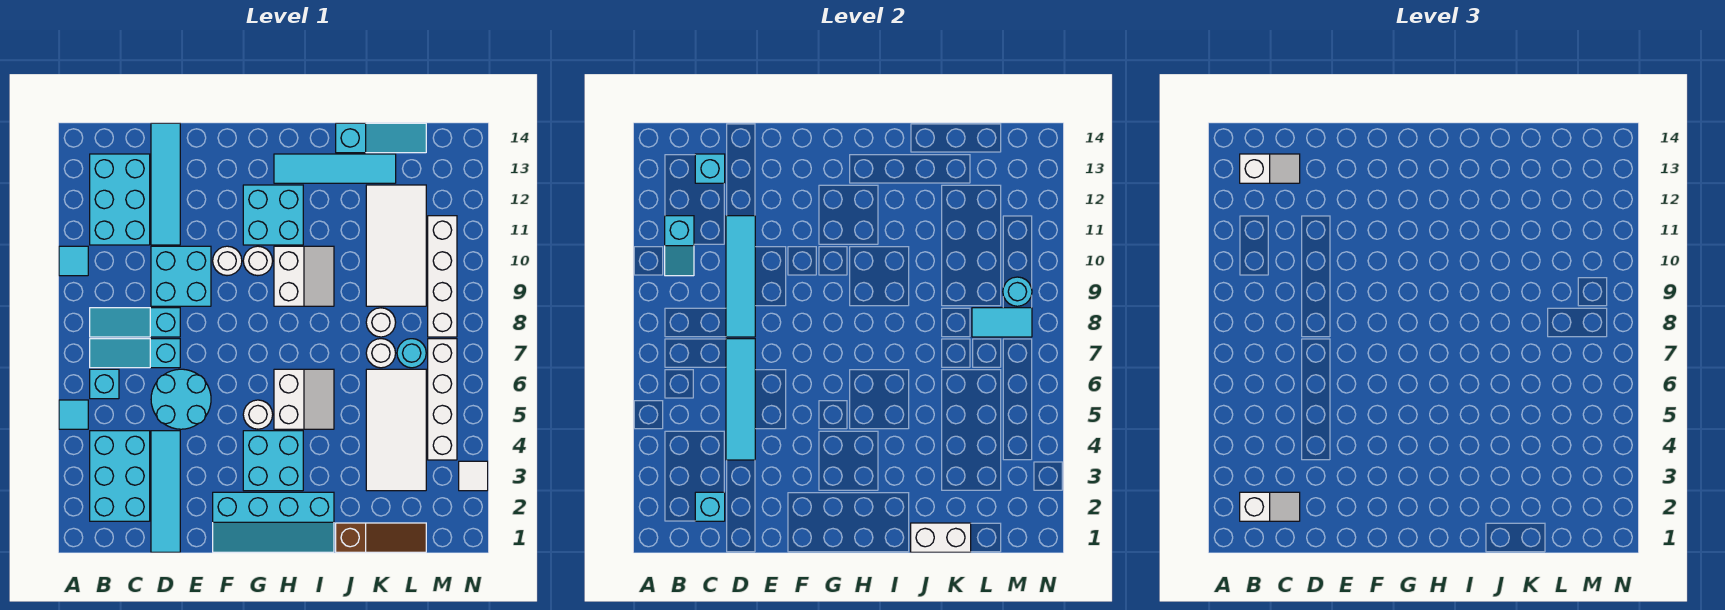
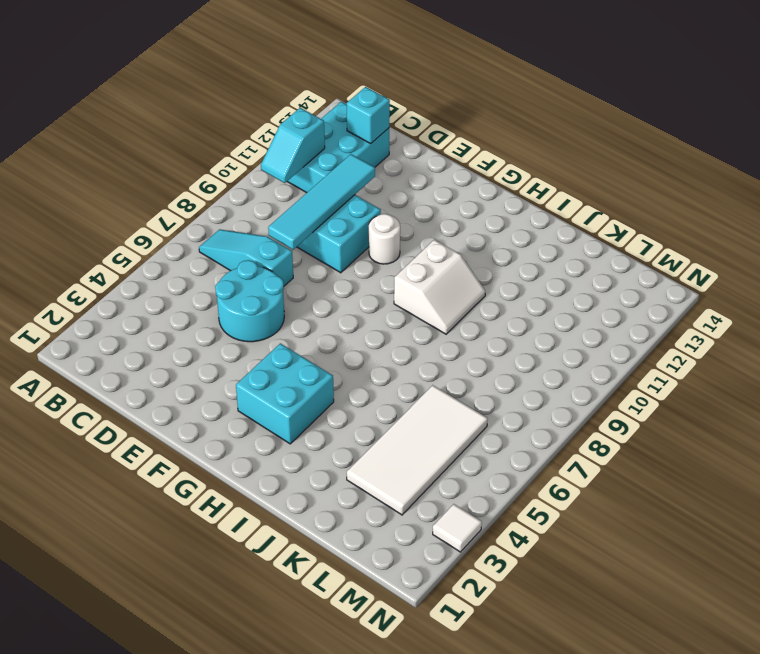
none -> cyan tile A5 level 1
none -> cyan tile A10 level 1
none -> cyan brick B2:C4 level 1
none -> cyan brick B6 level 1

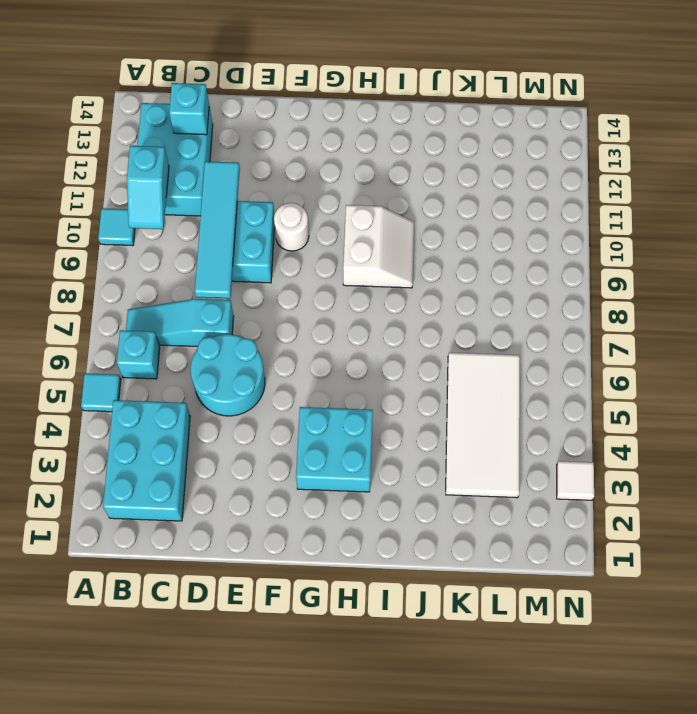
none -> cyan slope B8:D8 level 1 top D
none -> cyan tile D1:D4 level 1
none -> cyan tile D11:D14 level 1
none -> cyan slope F1:I2 level 1 top 2

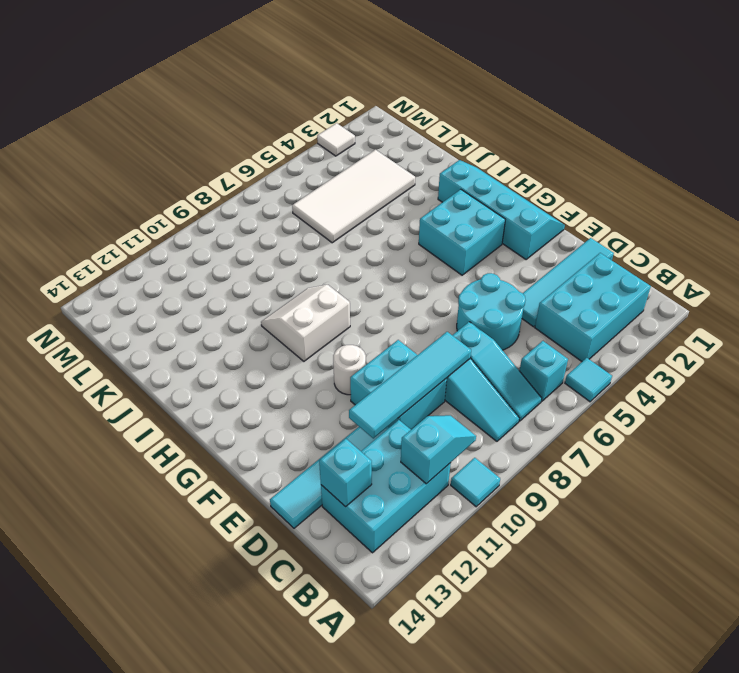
none -> white round brick G5 level 1
none -> white round brick G10 level 1
none -> cyan brick G11:H12 level 1
none -> white slope H5:I6 level 1 top H

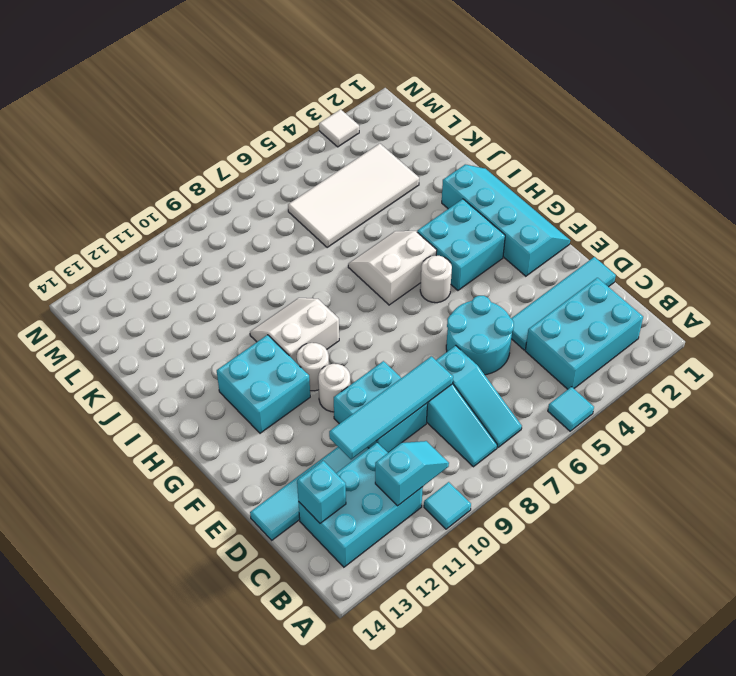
none -> cyan brick B6 level 1
none -> cyan tile H13:K13 level 1
none -> brown slope J1:L1 level 1 top J
none -> cyan slope J14:L14 level 1 top J

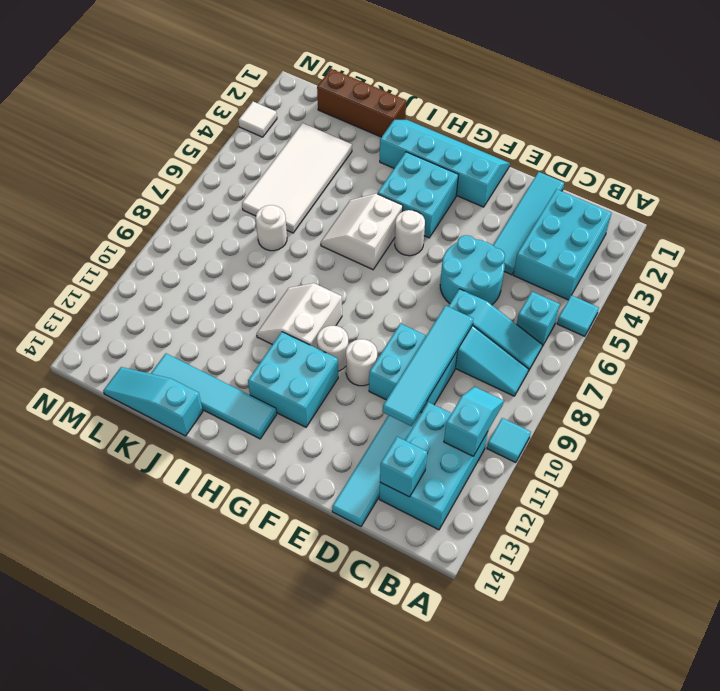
brown brick J1:L1 level 1 -> brown slope J1:L1 level 1 top J
none -> white round brick K8 level 1
none -> white tile K9:L12 level 1
none -> cyan round brick L7 level 1
none -> white brick M4:M7 level 1

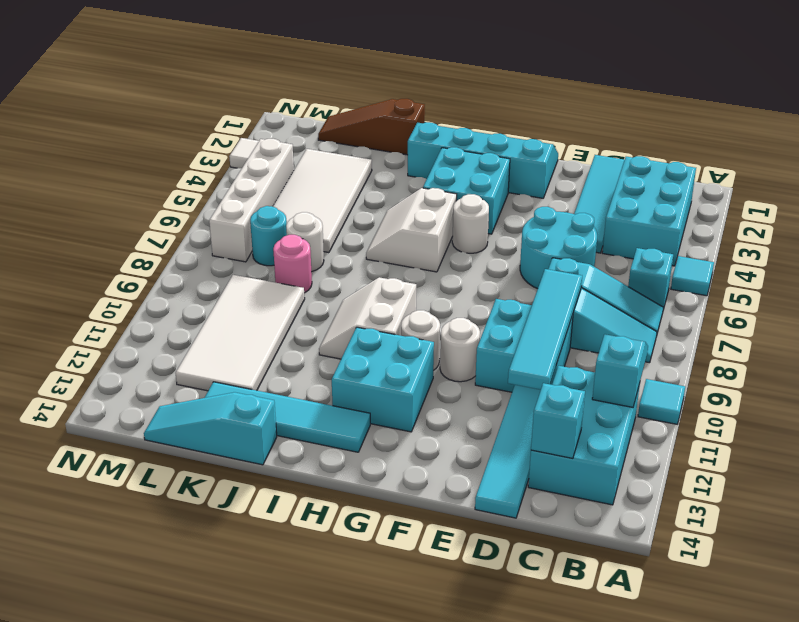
pink round brick K8 level 1 -> white round brick K8 level 1
none -> white brick M8:M11 level 1
none -> cyan brick C2 level 2
none -> cyan tile D4:D7 level 2
none -> white brick J1:K1 level 2

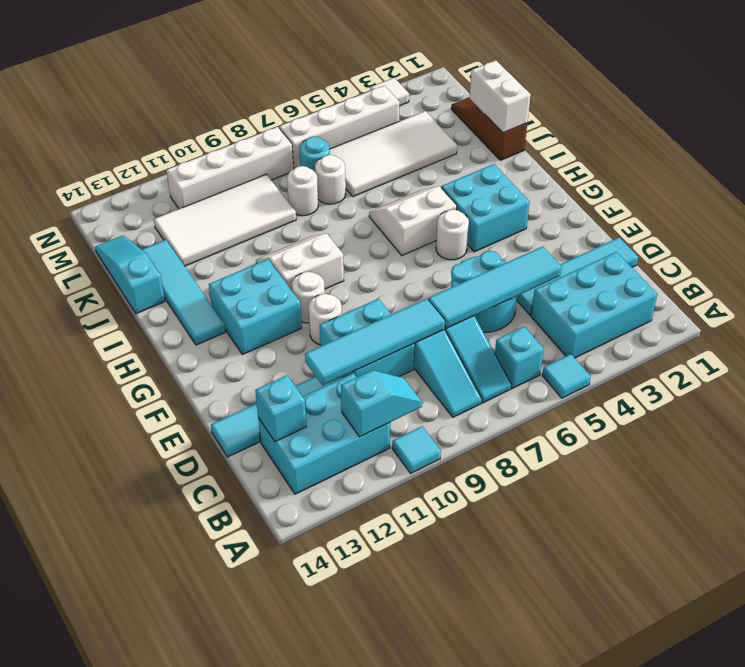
none -> cyan slope F1:I2 level 1 top 2
none -> cyan brick C2 level 2
none -> cyan tile L8:M8 level 2
none -> cyan round brick M9 level 2

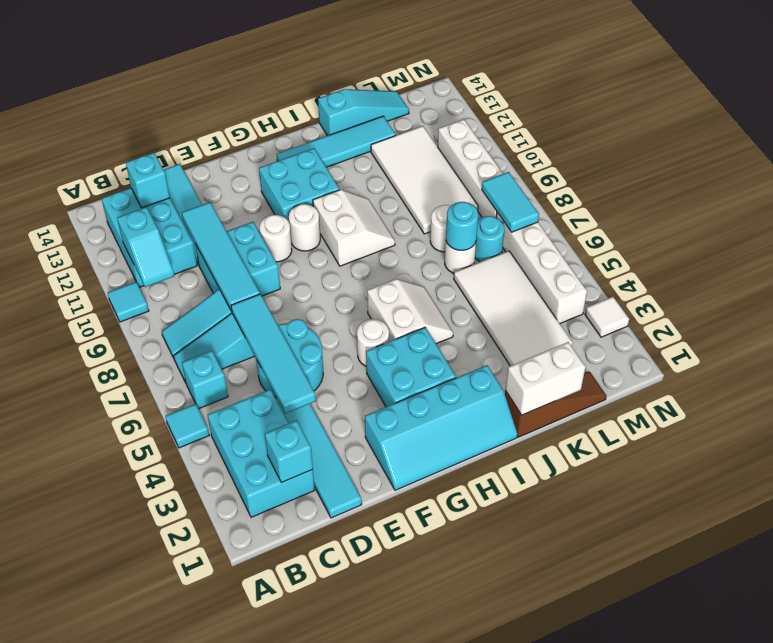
cyan round brick K7 level 2 -> cyan round brick M9 level 2
cyan tile M7:M8 level 2 -> cyan tile L8:M8 level 2
none -> white slope B2:C2 level 3 top B
none -> white slope B13:C13 level 3 top B

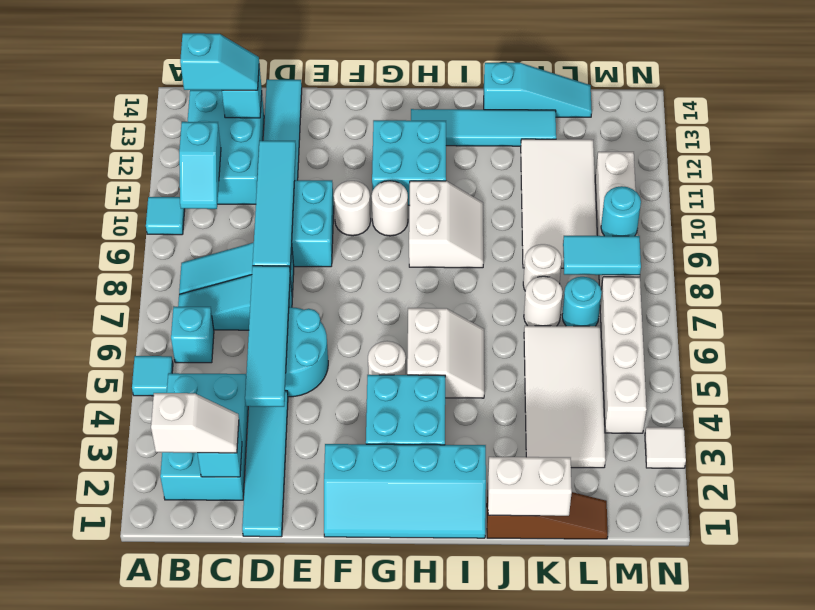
cyan slope B13:C13 level 3 top B -> white slope B13:C13 level 3 top B

